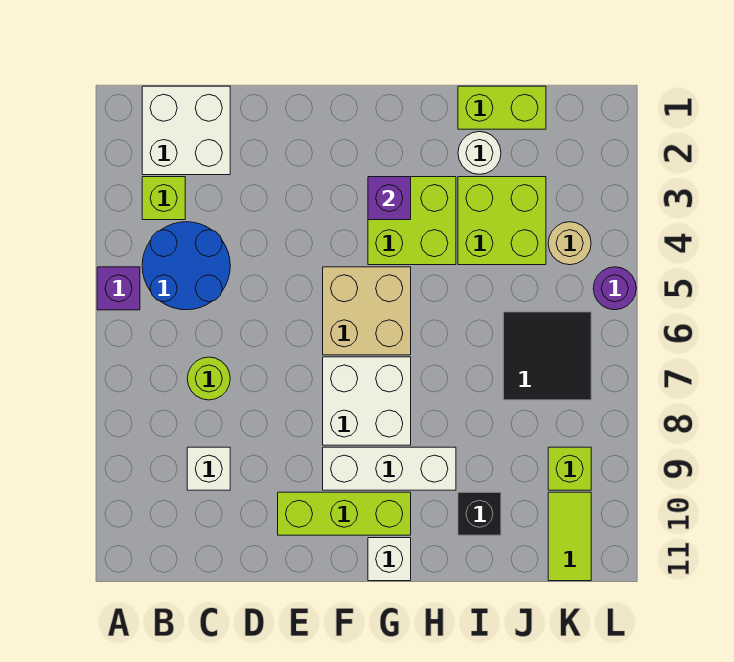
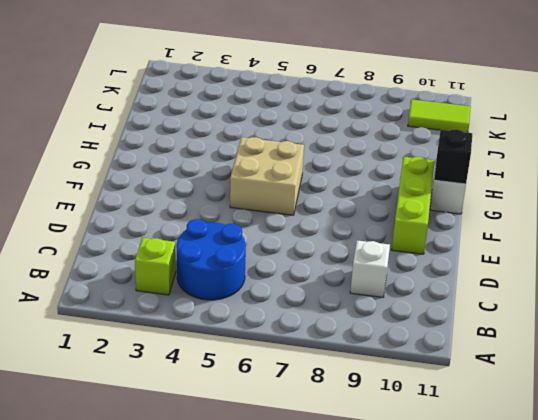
black brick G11 level 2 -> black brick I10 level 1
none -> purple brick A5 level 1
none -> white brick B1:C2 level 1
none -> lime round brick C7 level 1

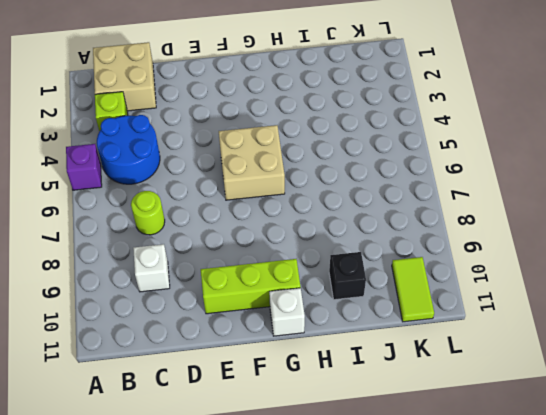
tan brick B1:C2 level 1 -> white brick B1:C2 level 1
none -> white brick F7:G8 level 1
none -> white brick F9:H9 level 1
none -> lime brick G3:H4 level 1

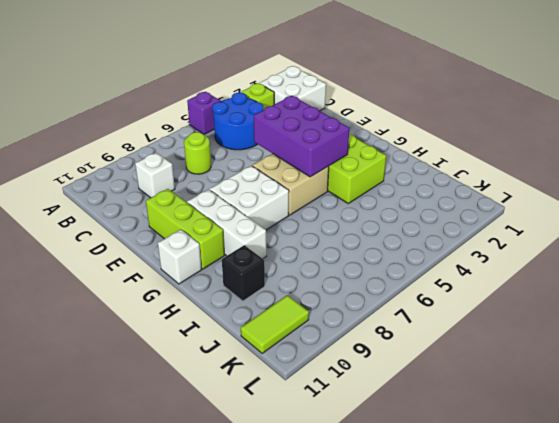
purple brick E4:G5 level 2 -> none
none -> lime brick I1:J1 level 1
none -> white round brick I2 level 1
none -> lime brick I3:J4 level 1

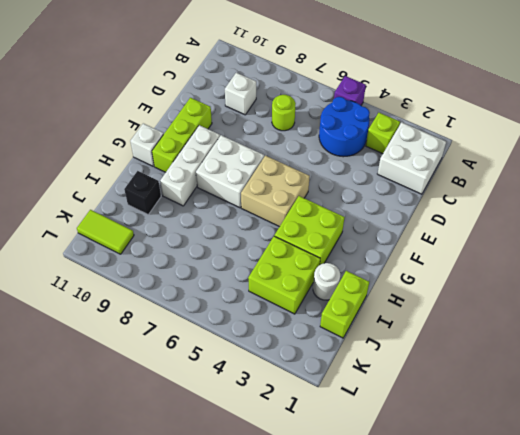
none -> black tile J6:K7 level 1
none -> tan round brick K4 level 1
none -> lime brick K9 level 1

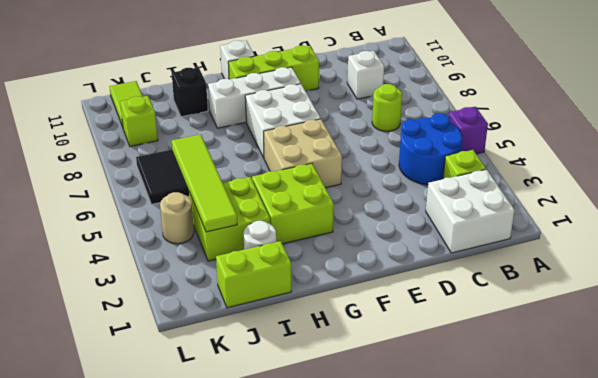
lime tile J3:J6 level 2 -> none
none -> purple round brick L5 level 1
none -> purple brick G3 level 2

